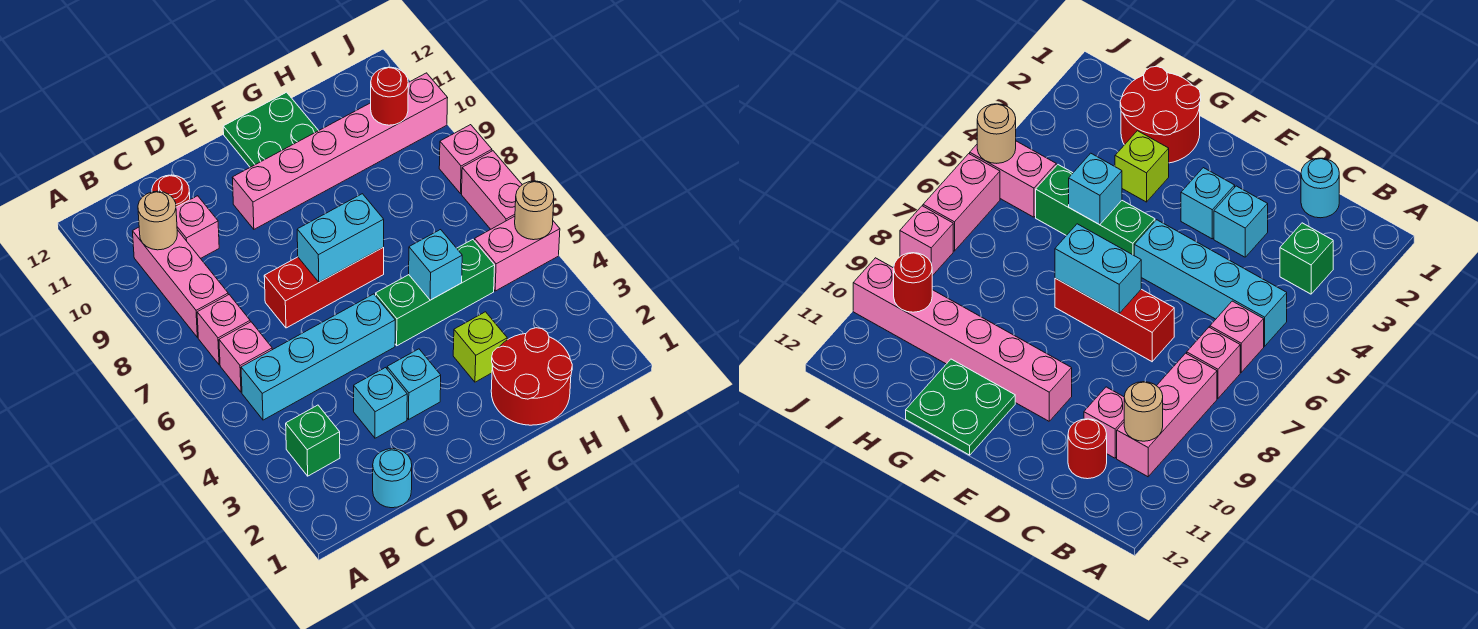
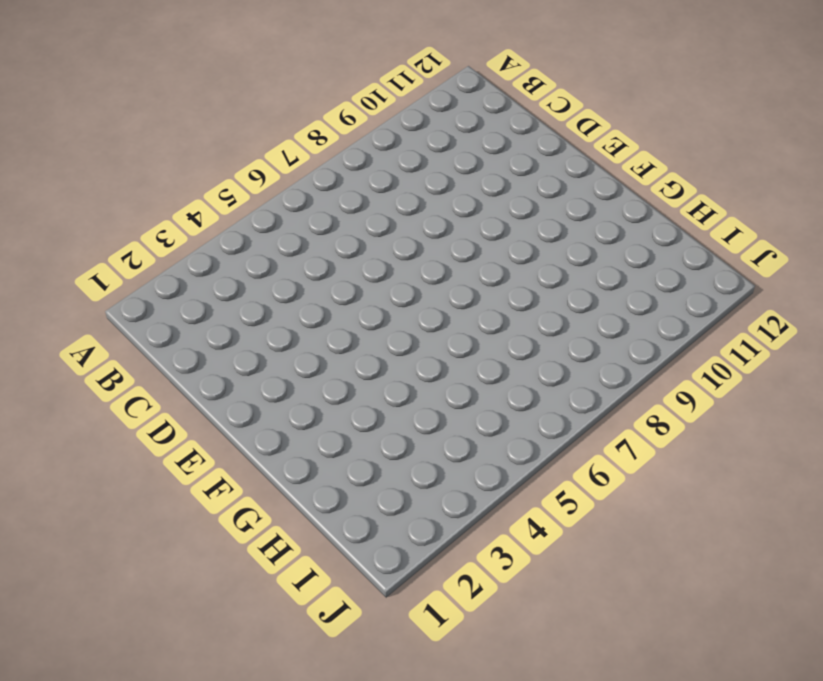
none -> green brick B3 level 1
none -> cyan brick B5:E5 level 1
none -> pink brick B6 level 1

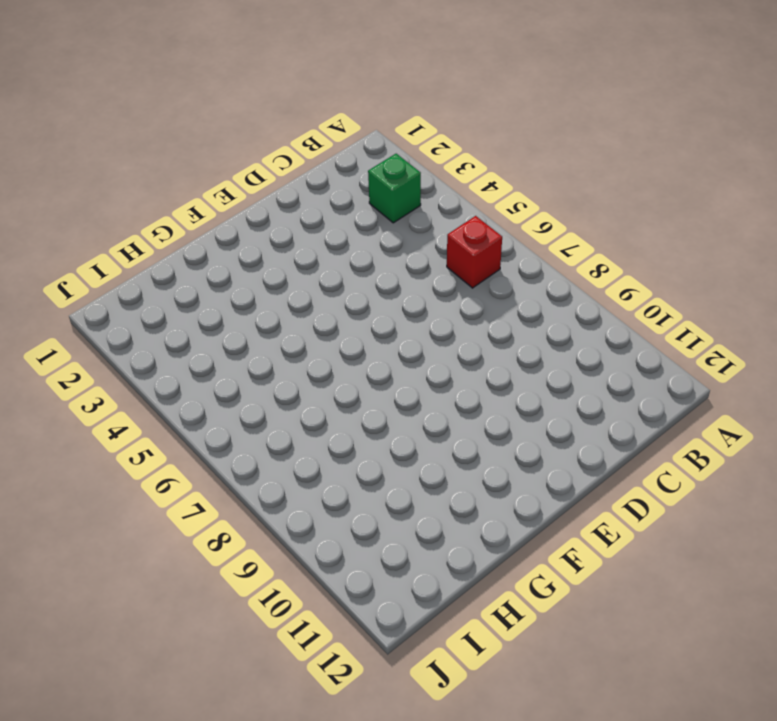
red brick B6 level 1 -> pink brick B6 level 1
none -> cyan brick B5:E5 level 1
none -> pink brick B7 level 1
none -> pink brick B8:B10 level 1

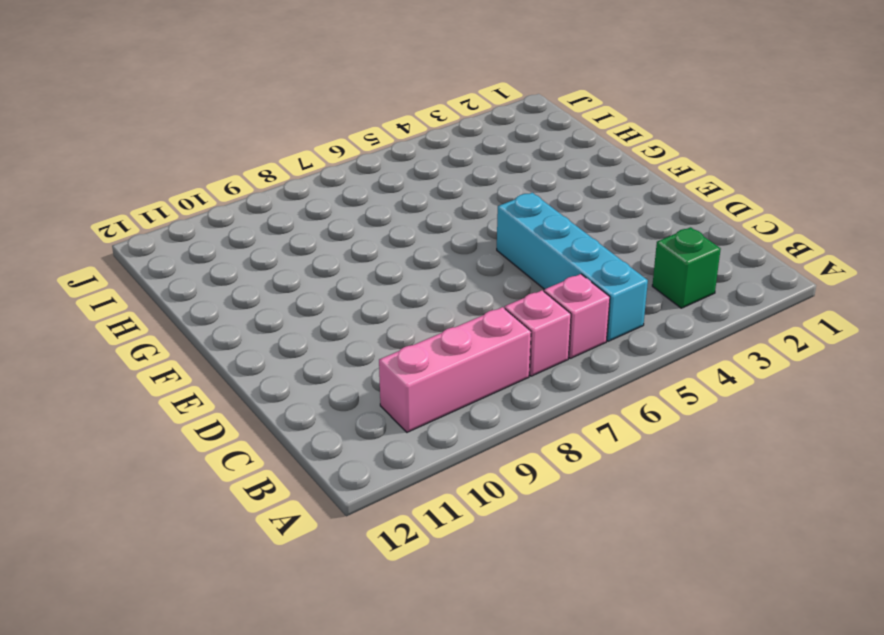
none -> cyan round brick C1 level 1
none -> pink brick C10 level 1
none -> red round brick C11 level 1

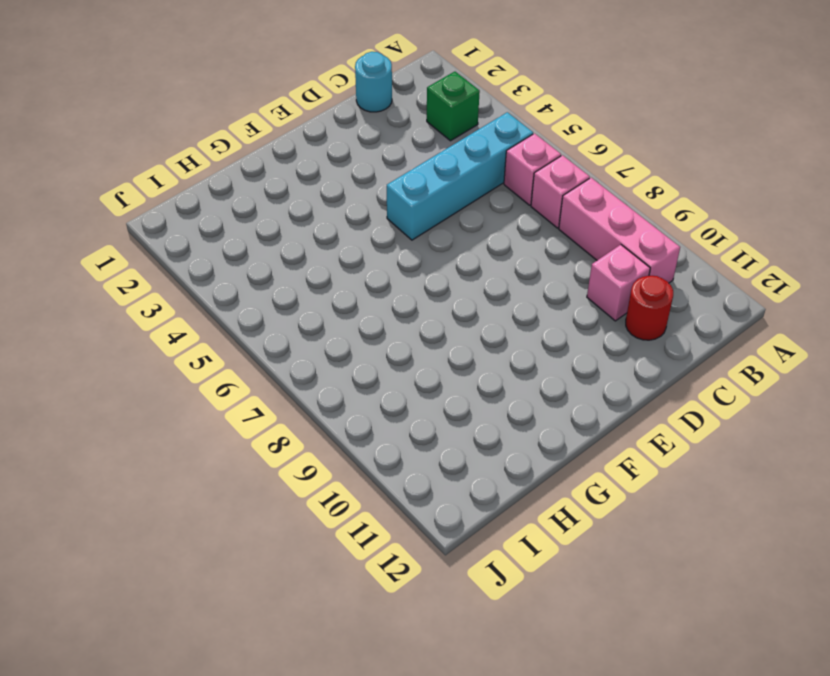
none -> cyan brick D3 level 1
none -> red brick D7:F7 level 1
none -> cyan brick E3 level 1

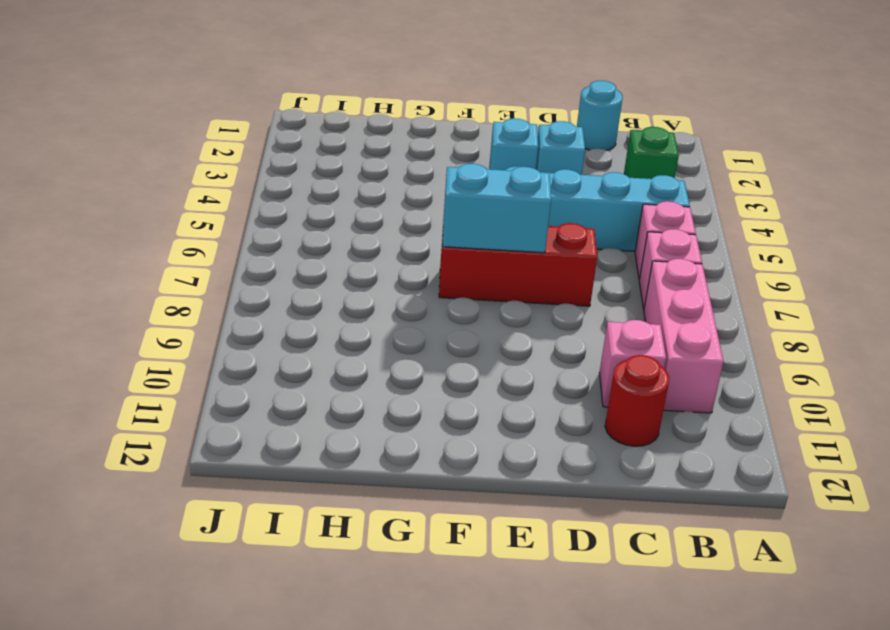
none -> pink brick E10:J10 level 1
none -> green brick F5:H5 level 1
none -> green plate F11:G12 level 1

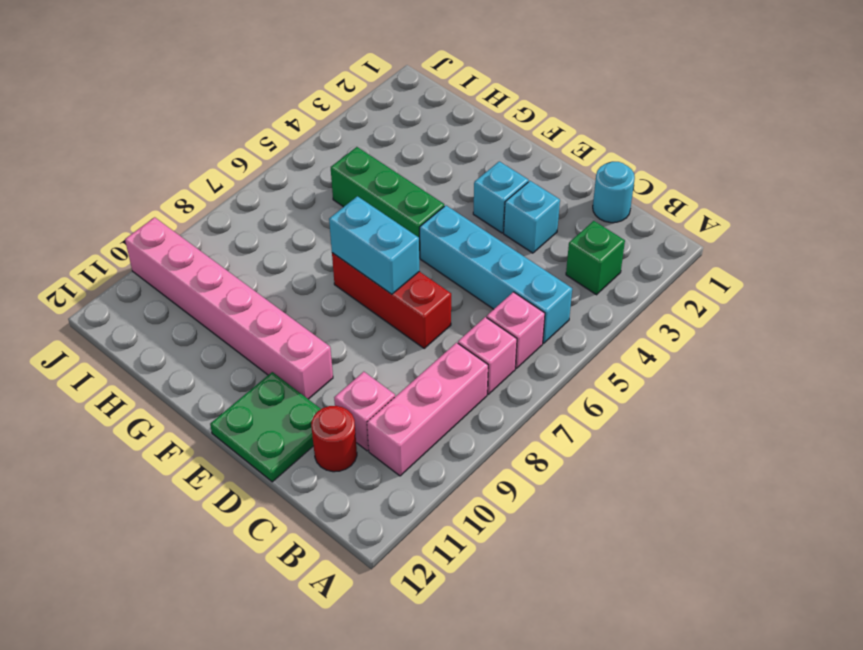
green plate D11:E12 level 1 -> green plate F11:G12 level 1
none -> red round brick G1:H2 level 1
none -> lime brick G3 level 1
none -> pink brick I5:J5 level 1

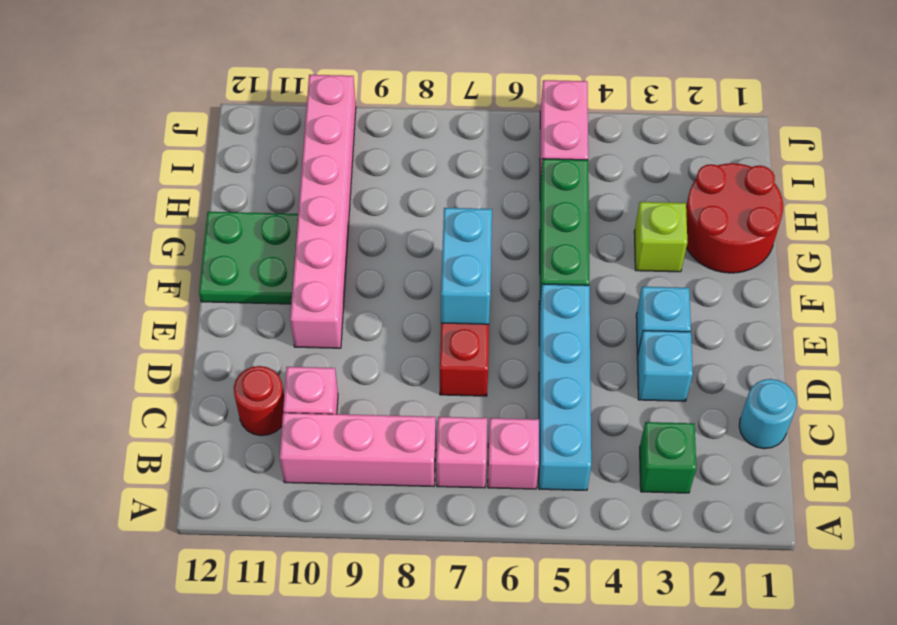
none -> pink brick J6:J7 level 1
none -> pink brick J8 level 1
none -> tan round brick B10 level 2

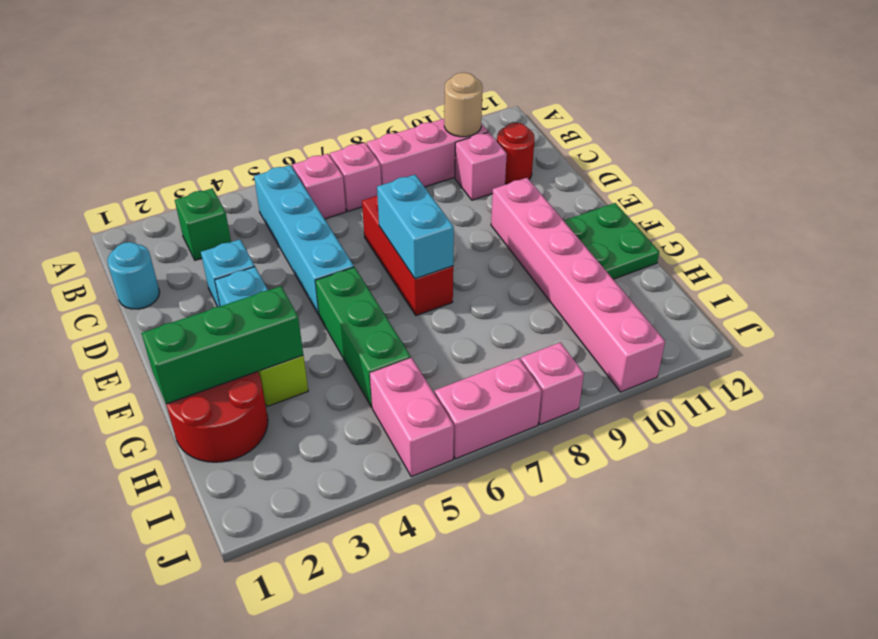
green brick G1:G3 level 2 -> none
none -> cyan brick G5 level 2
none -> red round brick I10 level 2
none -> tan round brick J5 level 2

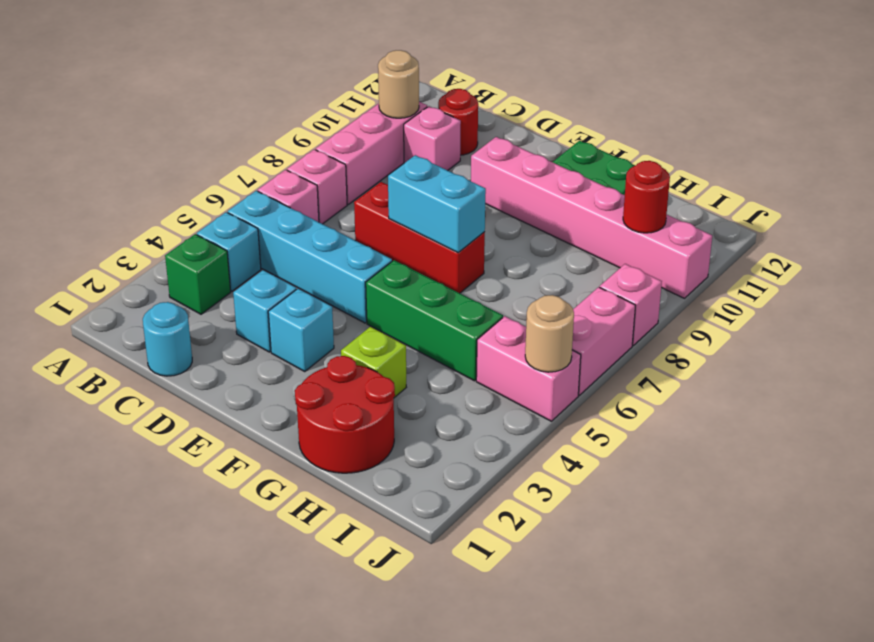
cyan brick B4 level 1 -> cyan brick G5 level 2

